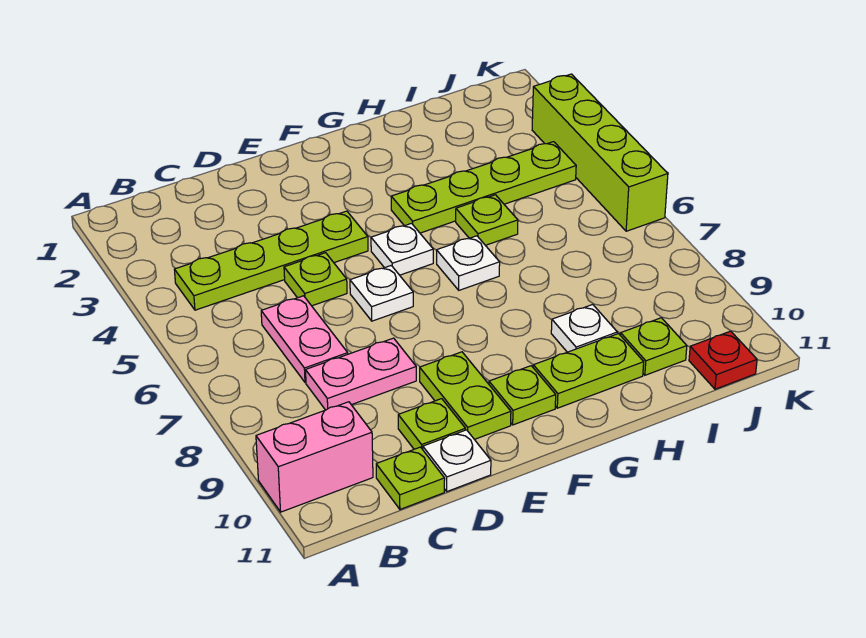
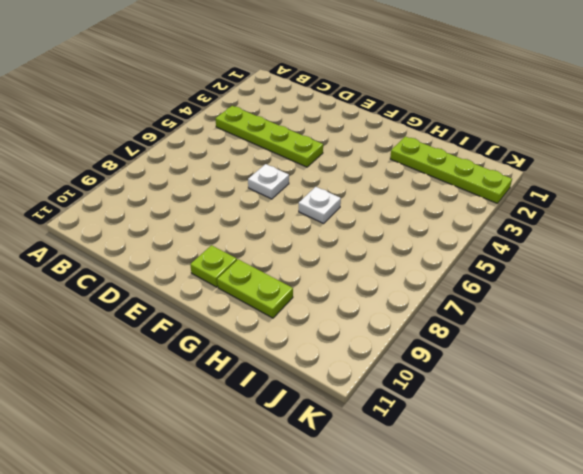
lime plate H2:K2 level 1 -> lime plate G4:J4 level 1
none -> pink brick A10:B10 level 1
none -> pink plate C6:C7 level 1
none -> pink plate C8:D8 level 1

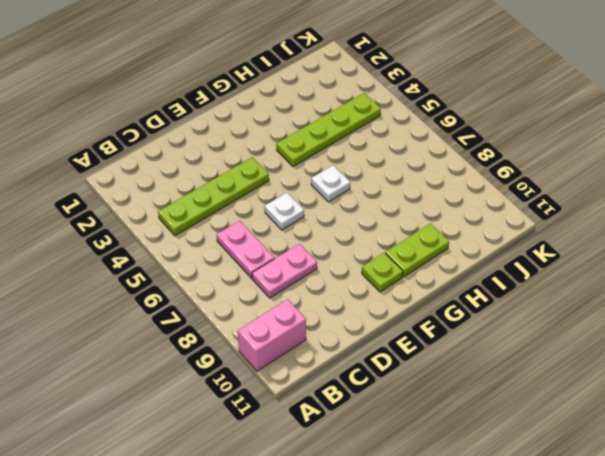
none -> lime plate C11 level 1
none -> lime plate D5 level 1
none -> lime plate D10 level 1

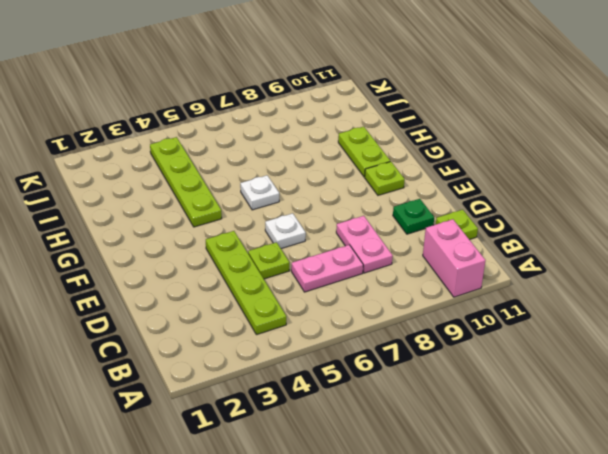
green plate D10 level 1 -> lime plate D10 level 1
none -> white plate D11 level 1
none -> lime plate E9:E10 level 1
none -> white plate F5 level 1

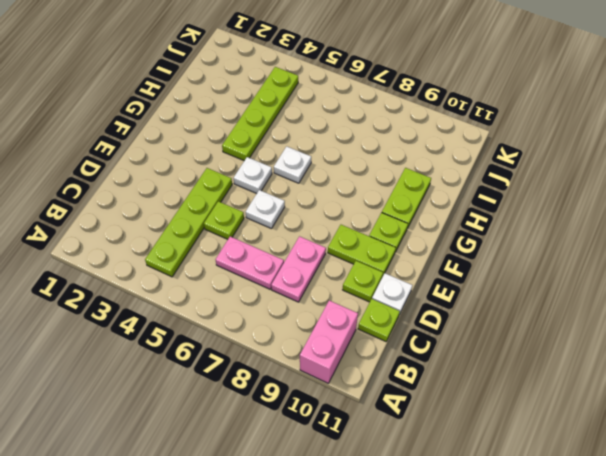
none -> lime plate H5 level 1
none -> white plate H9 level 1
none -> lime plate I10 level 1

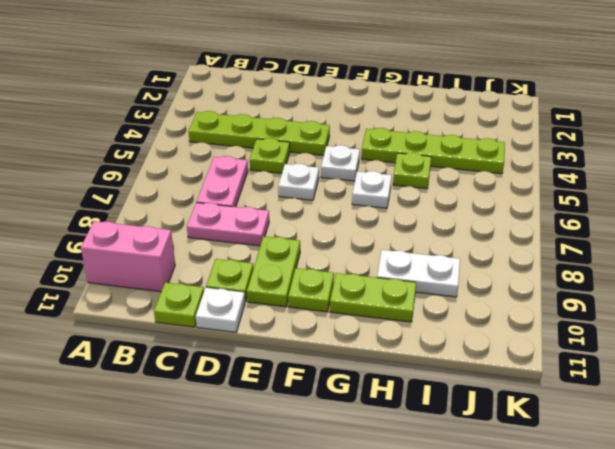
white plate H9:I9 level 1 -> white plate H9 level 1
none -> lime plate I10 level 1
none -> red plate J11 level 1
none -> lime brick K3:K6 level 1

